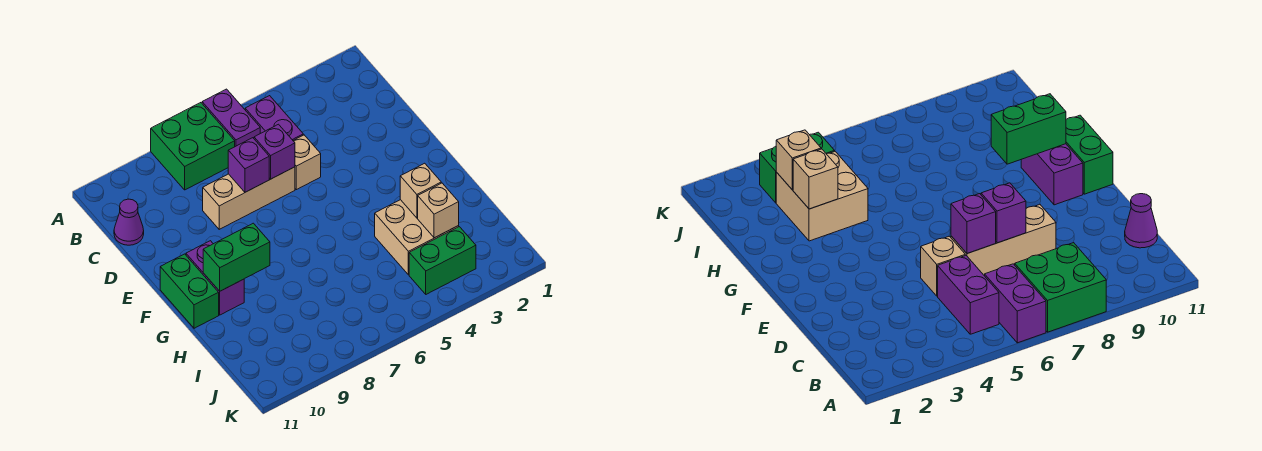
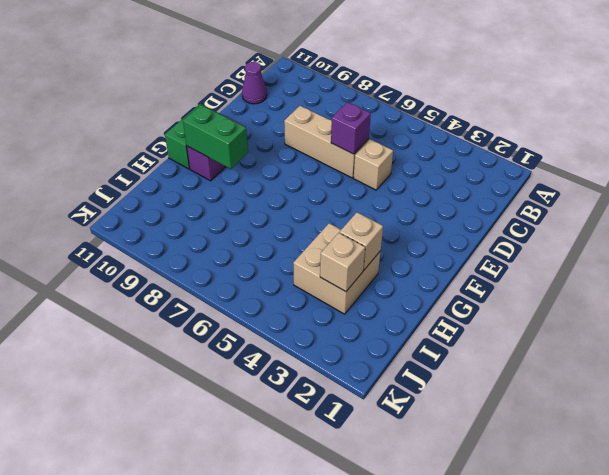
none -> purple brick A6:B6 level 1
none -> green brick A7:B8 level 1
none -> purple brick B5:C5 level 1

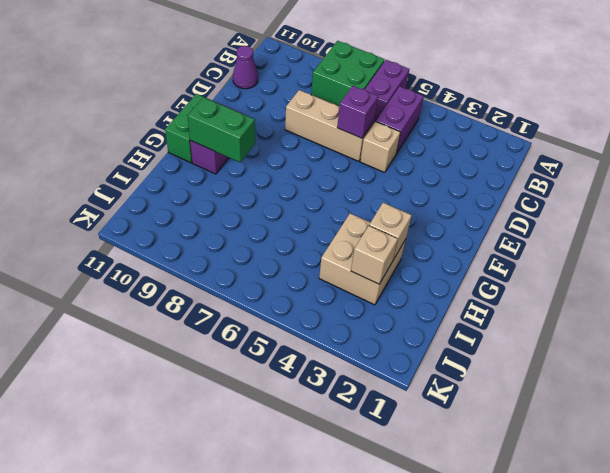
none -> green brick J3:J4 level 1
none -> purple brick D7 level 2

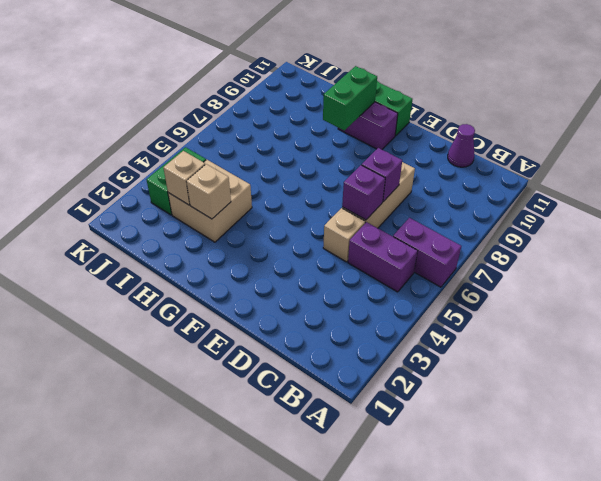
none -> green brick A7:B8 level 1

